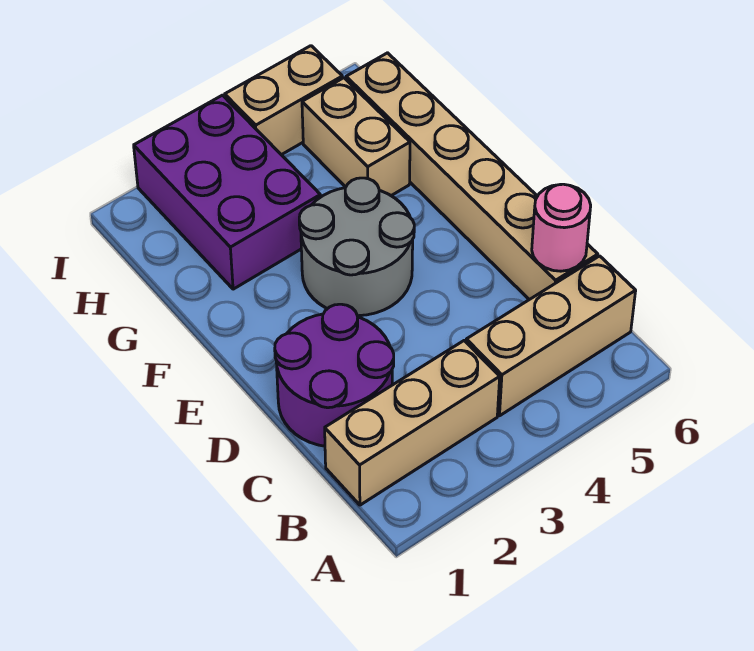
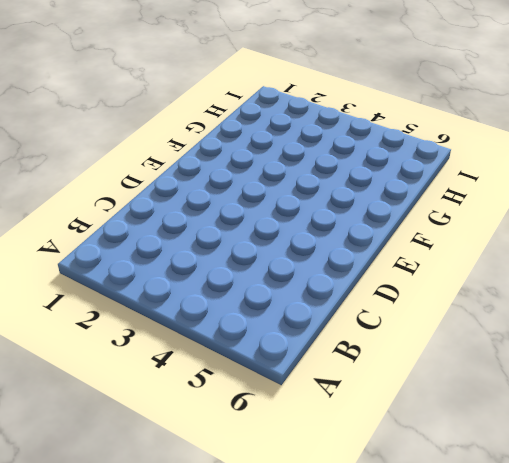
none -> tan brick B1:B3 level 1
none -> tan brick B4:B6 level 1

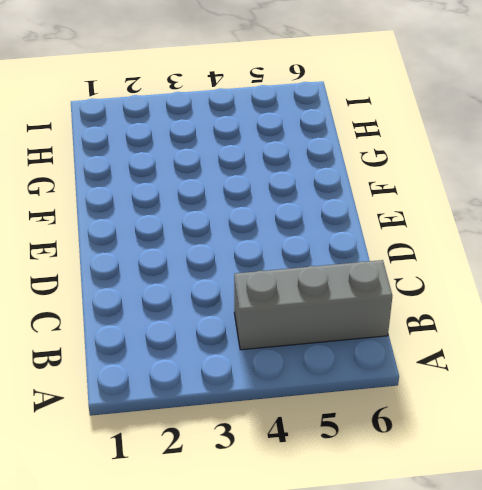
grey brick B4:B6 level 1 -> tan brick B4:B6 level 1
none -> tan brick B1:B3 level 1
none -> purple round brick C1:D2 level 1

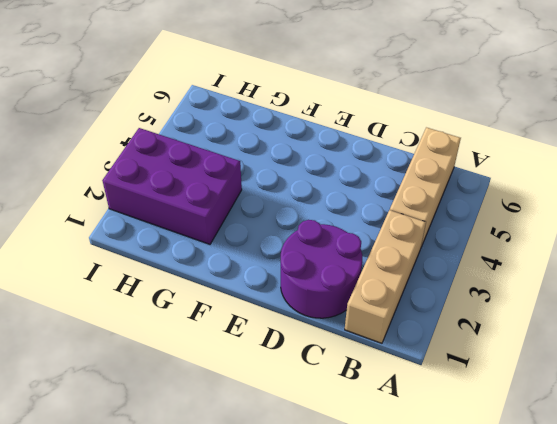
none -> tan brick C6:H6 level 1
none -> grey round brick E3:F4 level 1

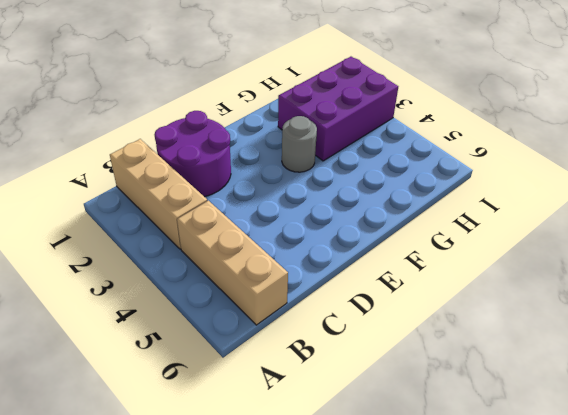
grey round brick F3 level 1 -> grey round brick E3:F4 level 1
none -> tan brick C6:H6 level 1
none -> tan brick G5:H5 level 1

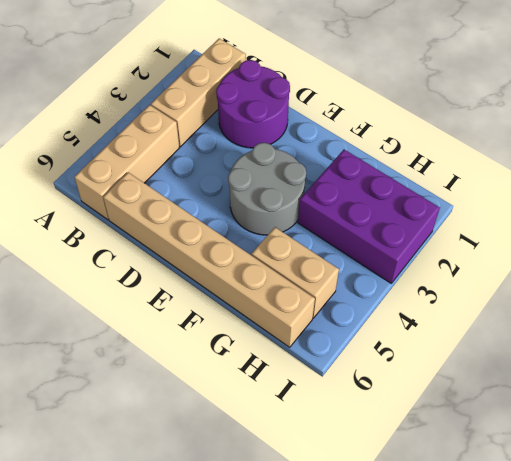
none -> tan brick I4:I5 level 1
none -> pink round brick C6 level 2

